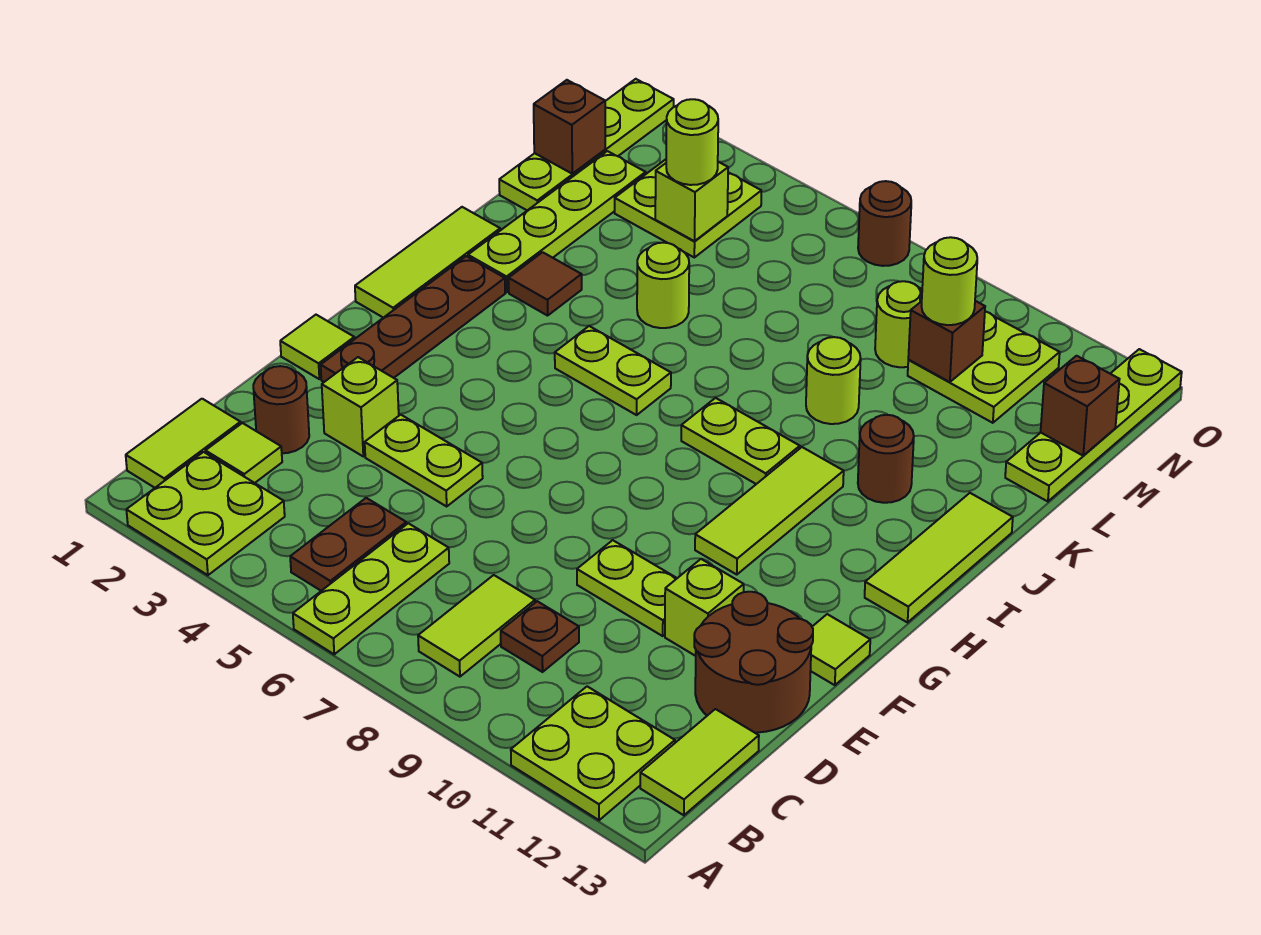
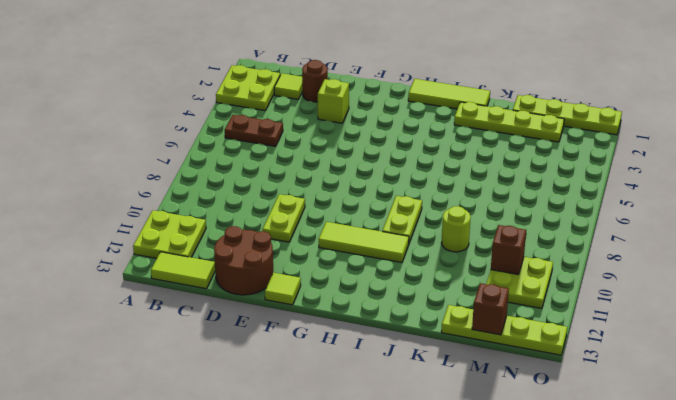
none -> lime plate A6:C6 level 1
none -> lime tile B1:C1 level 1
none -> lime tile B8:C8 level 1
none -> brown plate C9 level 1

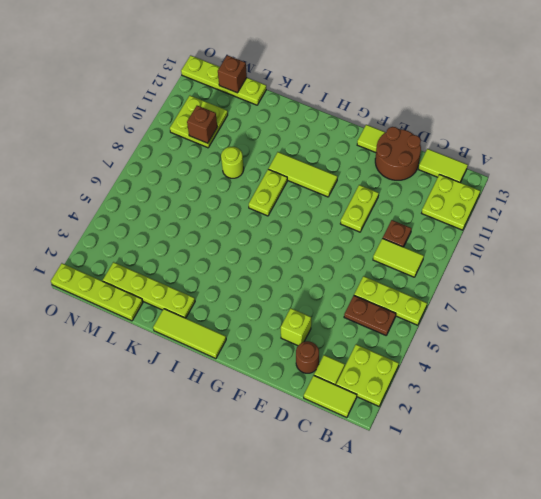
none -> lime plate E4:E5 level 1
none -> lime brick E11 level 1
none -> lime tile F1 level 1
none -> brown plate F2:I2 level 1

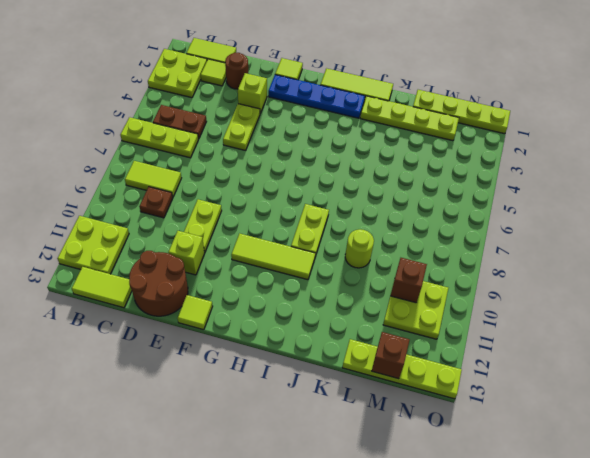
blue plate F2:I2 level 1 -> brown plate F2:I2 level 1
none -> lime tile H13:J13 level 1
none -> lime plate I5:I6 level 1
none -> brown tile J3 level 1
none -> brown round brick J11 level 1

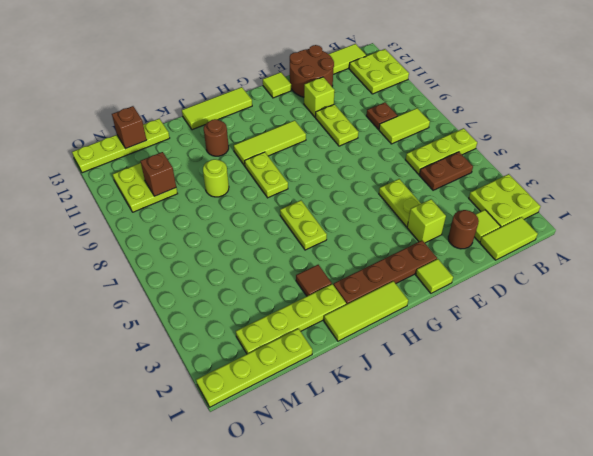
none -> lime round brick K5 level 1
none -> lime plate M3:N4 level 1
none -> lime round brick M9 level 1
none -> brown round brick O7 level 1

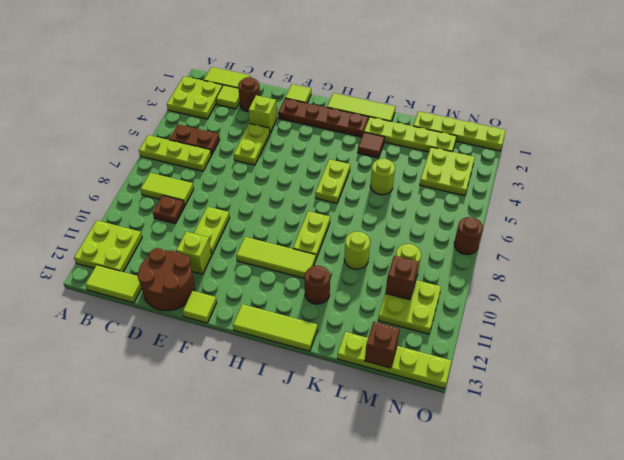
none -> brown brick M1 level 2
none -> lime brick M4 level 2
none -> lime round brick M4 level 3
none -> lime round brick M10 level 3

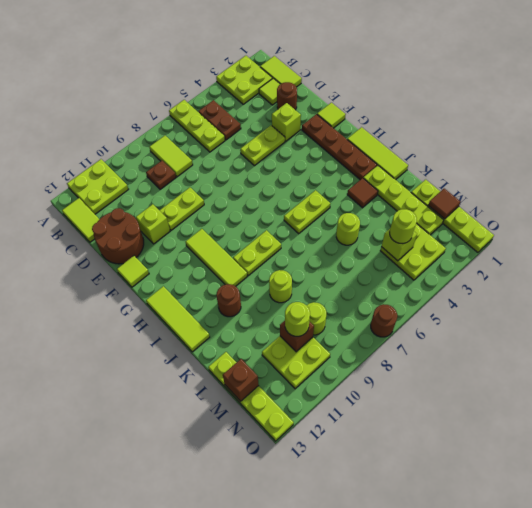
brown tile M1 level 2 -> brown brick M1 level 2

